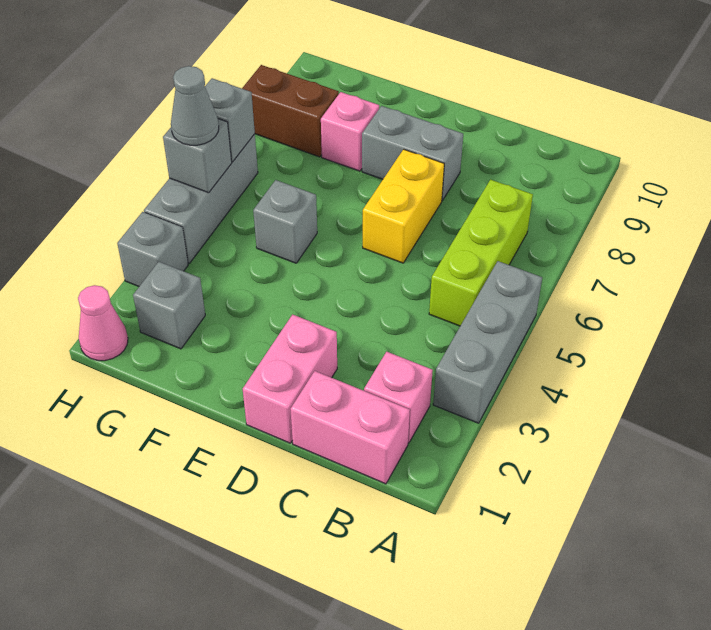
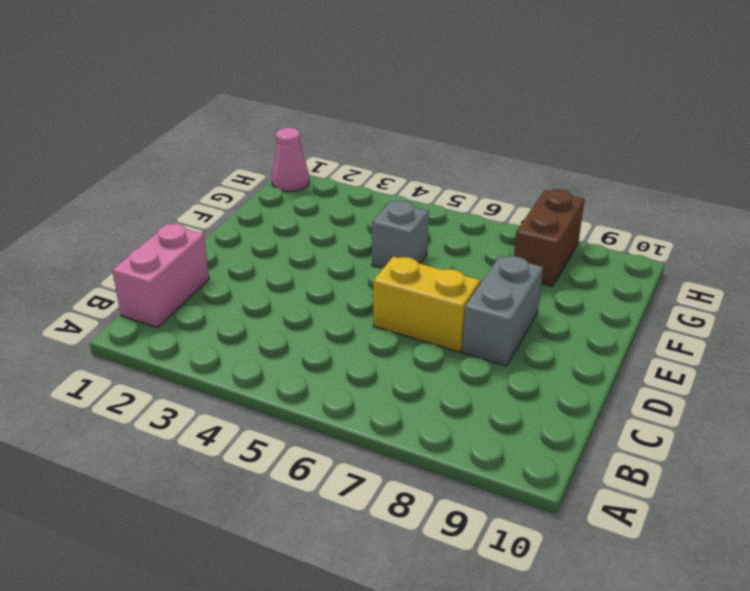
none -> grey brick A3:A5 level 1
none -> pink brick B2 level 1
none -> lime brick B5:B7 level 1

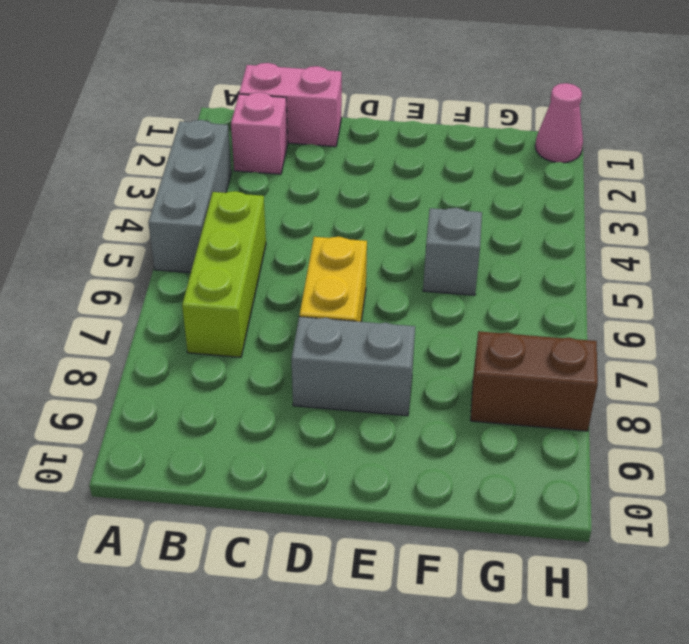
none -> pink brick D1:D2 level 1
none -> pink brick F8 level 1
none -> grey brick G2 level 1

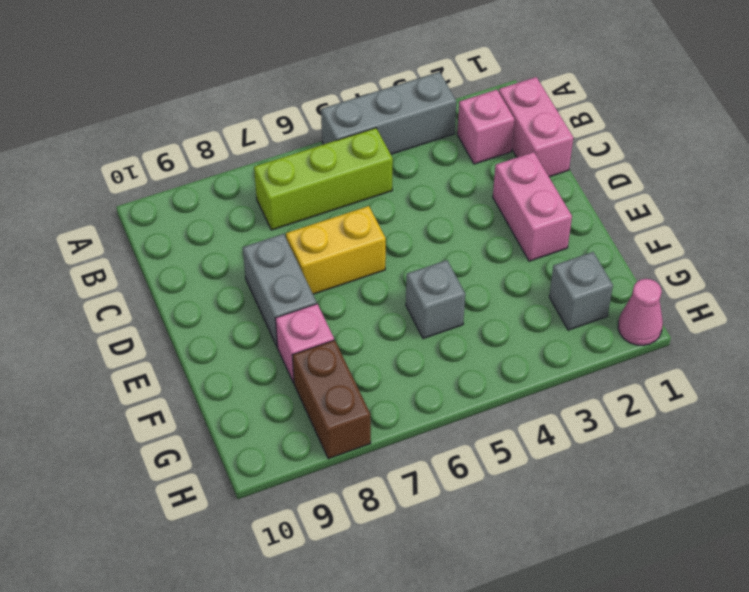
pink brick D2:E2 level 1 -> pink brick D1:D2 level 1
none -> grey brick H3 level 1
none -> grey brick H4:H6 level 1
none -> grey brick H5 level 2

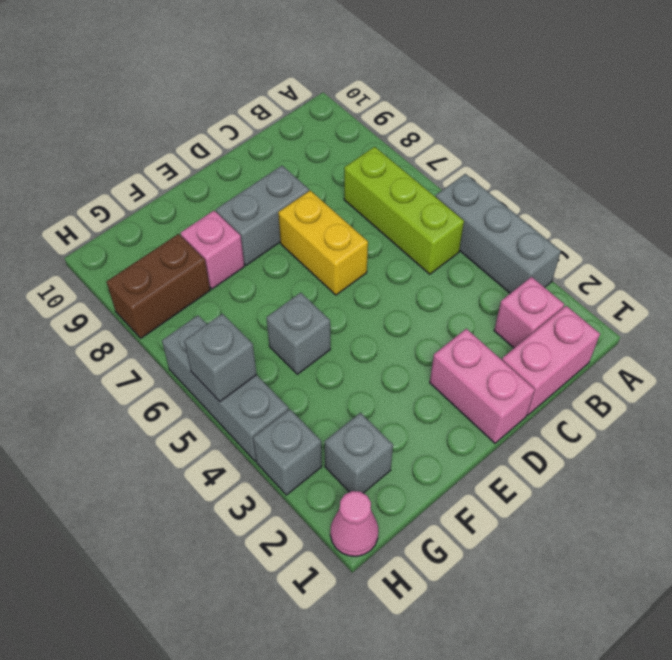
none -> grey brick H6 level 2
none -> grey cone H5 level 3

